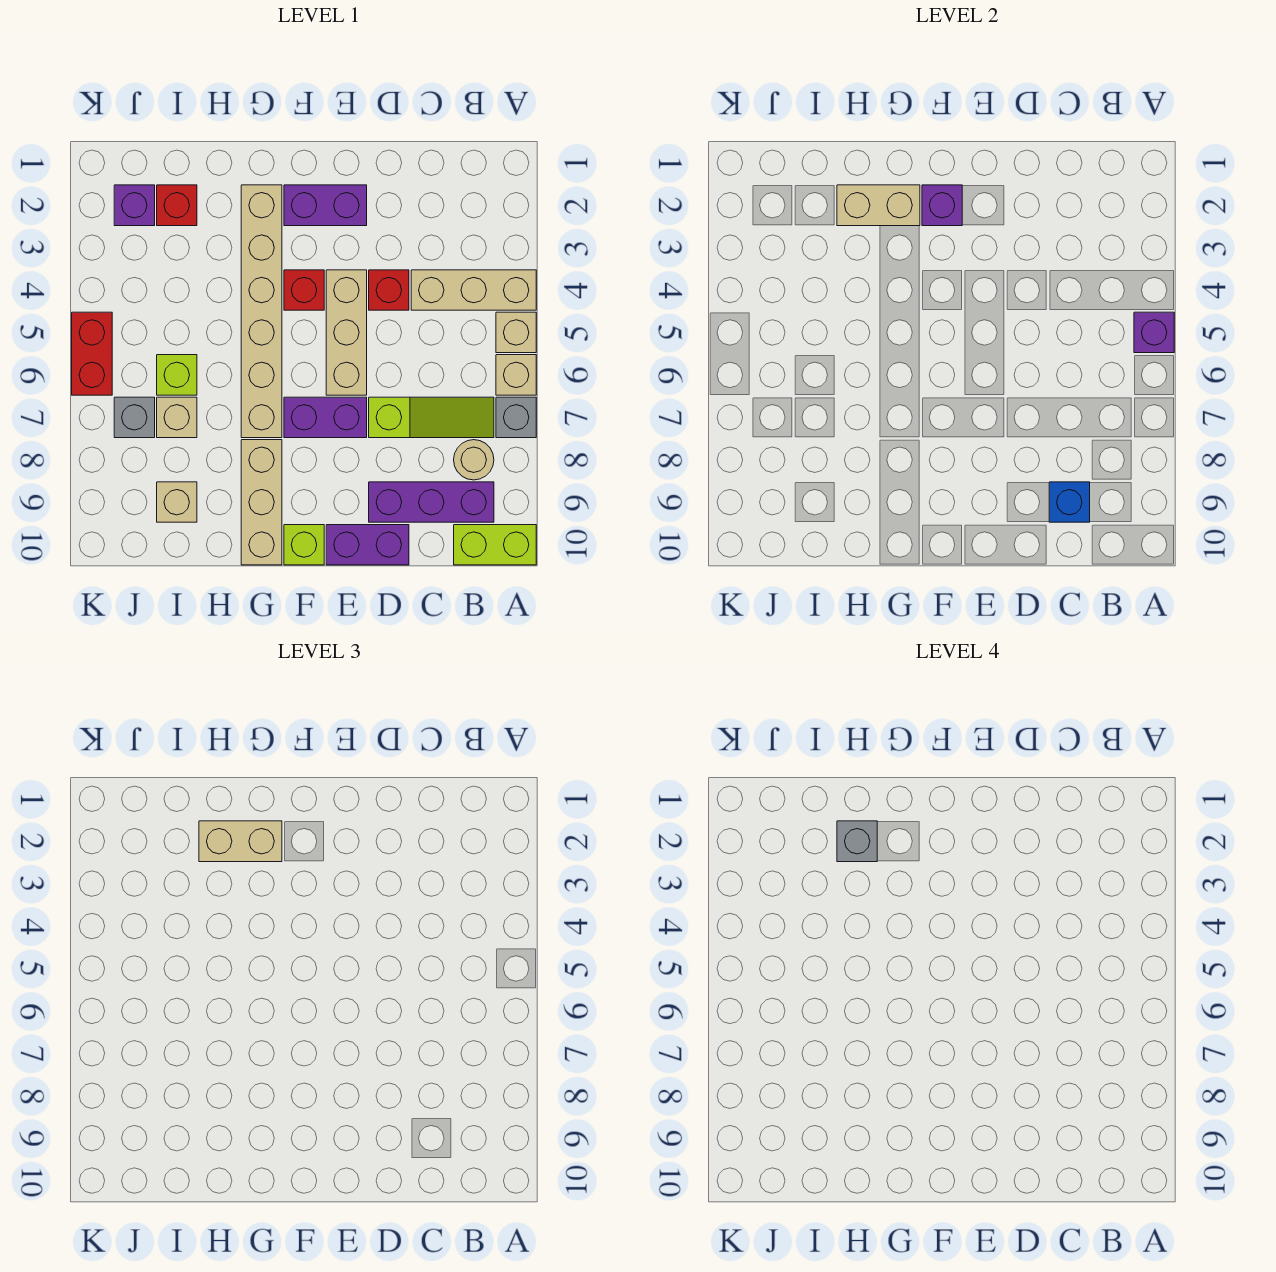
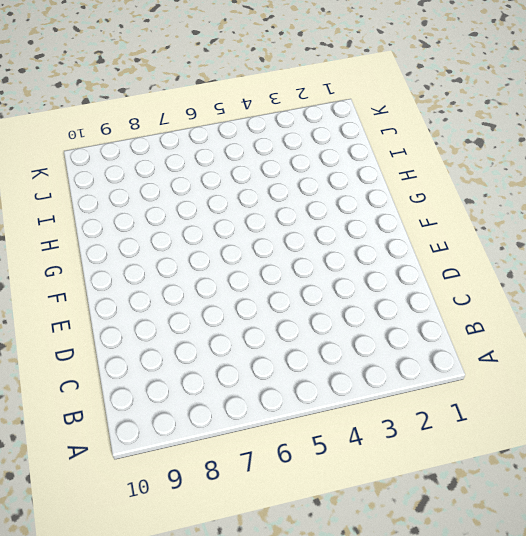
none -> tan brick A4:C4 level 1
none -> tan brick A5 level 1
none -> tan brick A6 level 1
none -> grey brick A7 level 1

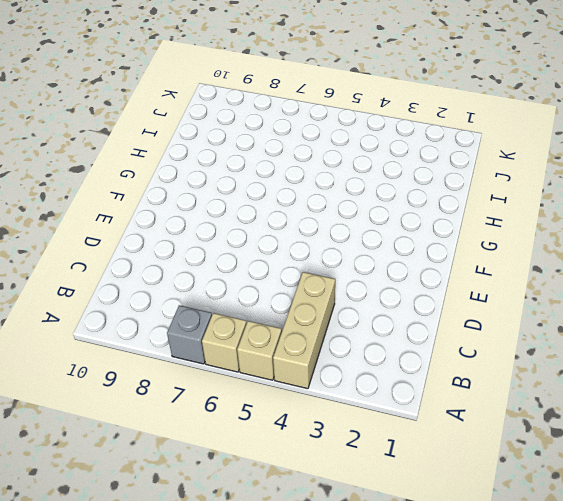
none -> lime brick A10:B10 level 1
none -> lime slope B7:D7 level 1 top D
none -> tan round brick B8 level 1
none -> purple brick B9:D9 level 1

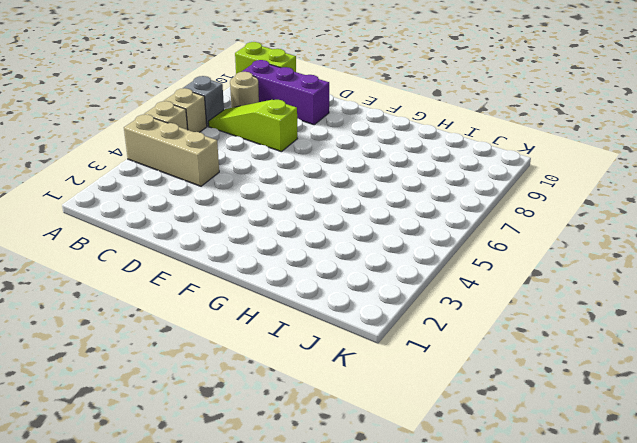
none -> red brick D4 level 1
none -> purple brick D10:E10 level 1
none -> purple brick E2:F2 level 1
none -> tan brick E4:E6 level 1

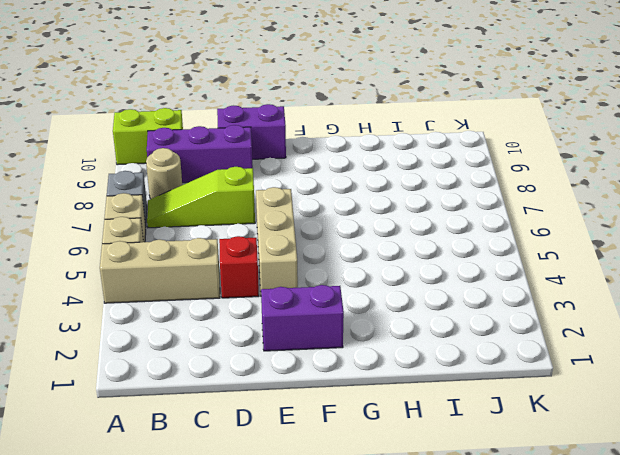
none -> purple brick E7:F7 level 1
none -> red brick F4 level 1
none -> lime brick F10 level 1
none -> tan brick G2:G7 level 1

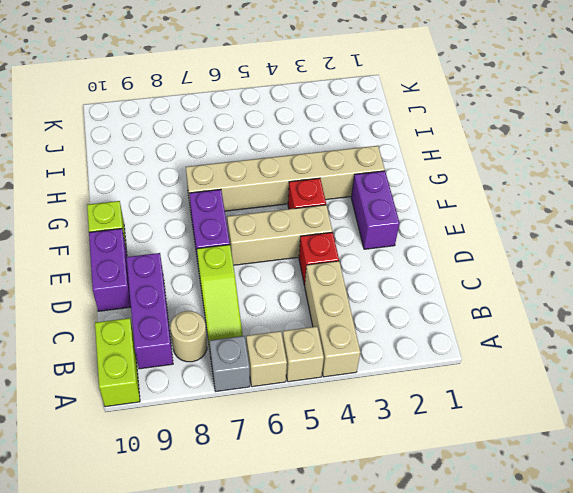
none -> tan brick G8:G10 level 1
none -> red brick I2 level 1
none -> lime brick I6 level 1
none -> tan brick I7 level 1

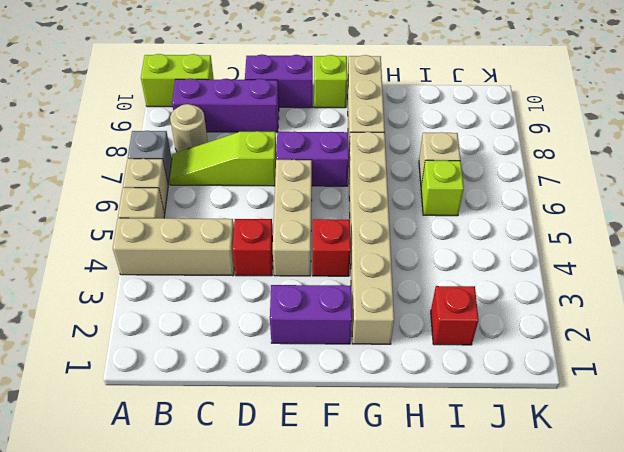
none -> tan brick I9 level 1
none -> purple brick J2 level 1
none -> grey brick J7 level 1
none -> red brick K5:K6 level 1

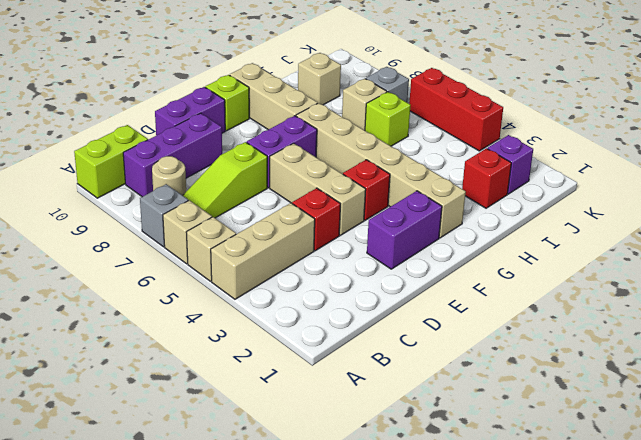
red brick K4:K6 level 1 -> red brick K5:K6 level 1
none -> purple brick A5 level 2
none -> blue brick C9 level 2
none -> purple brick F2 level 2
none -> tan brick G2:H2 level 2

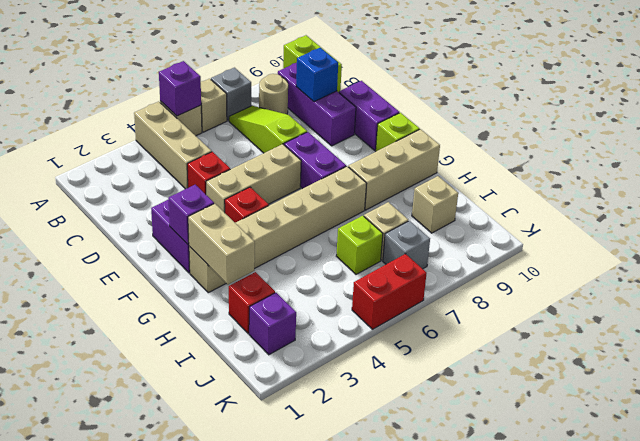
none -> tan brick G2:H2 level 3
none -> grey brick H2 level 4

